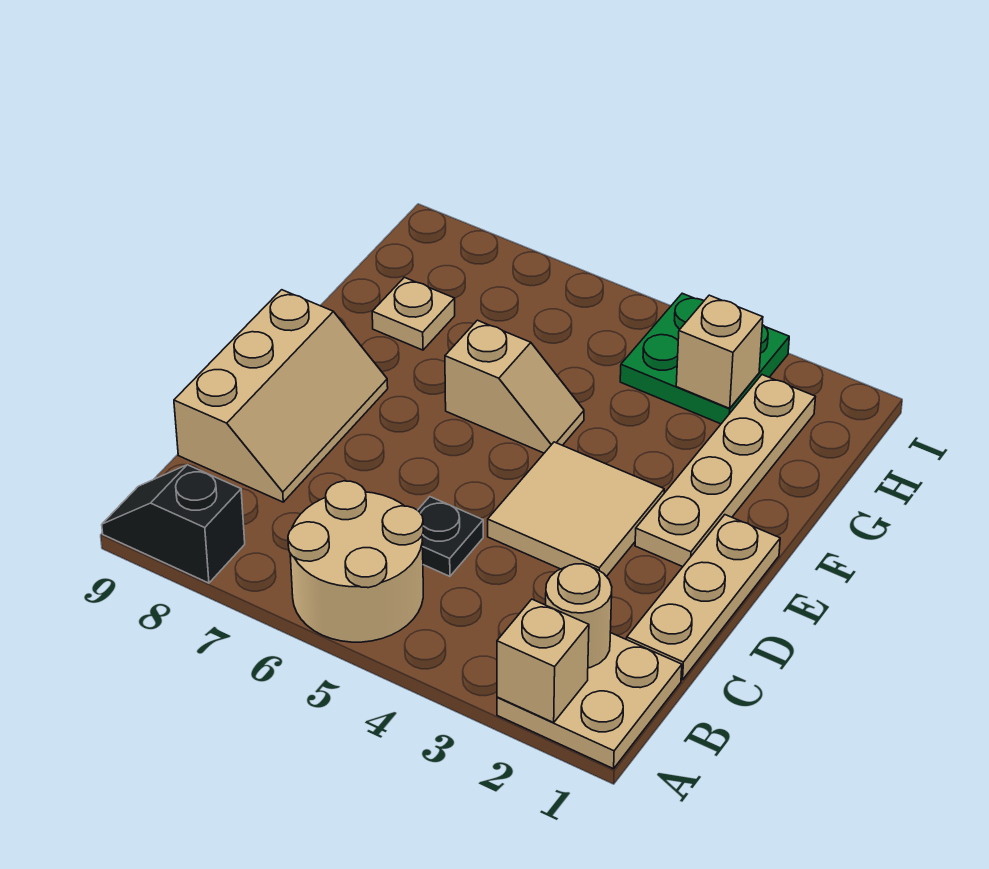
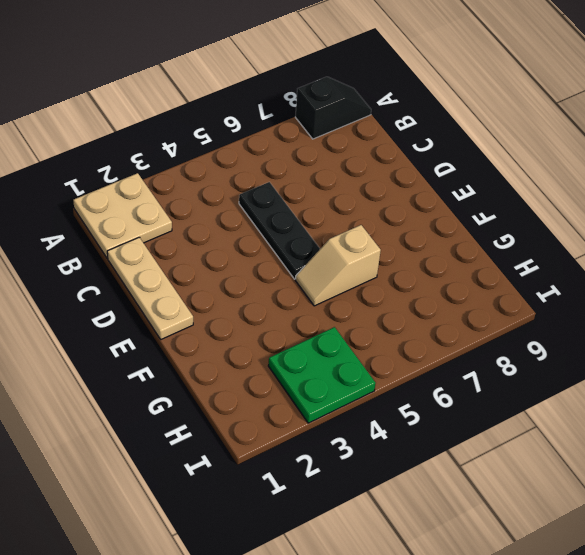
black plate C5:E5 level 1 -> black plate C5 level 1
none -> tan round brick A5:B6 level 1
none -> tan slope C8:E9 level 1 top 9
none -> tan tile D3:E4 level 1

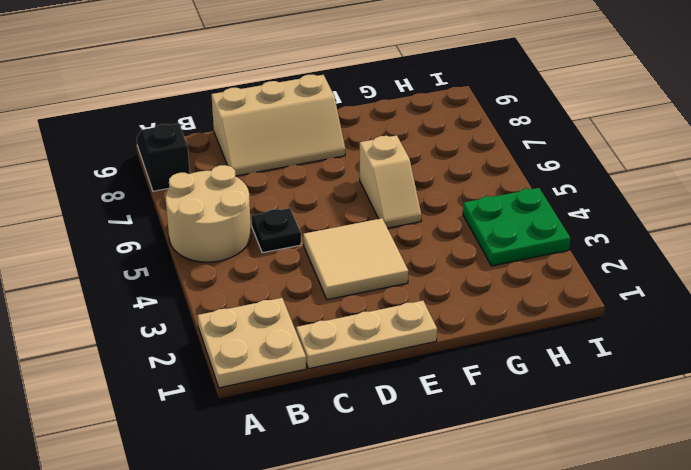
none -> tan plate E2:H2 level 1
none -> tan plate G8 level 1
none -> tan brick A2 level 2

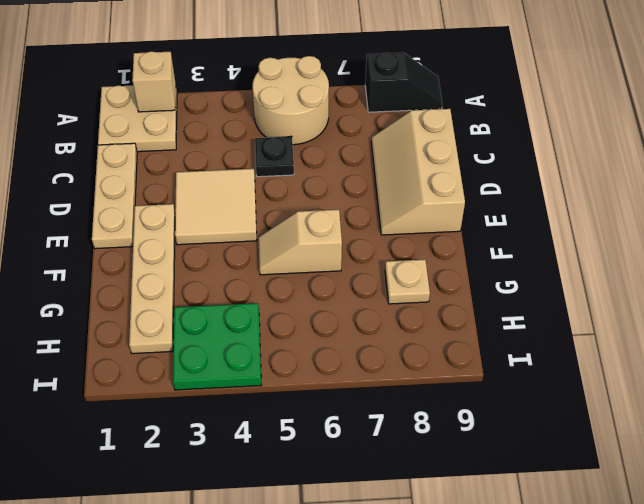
none -> tan round brick B2 level 2
none -> tan brick H3 level 2

